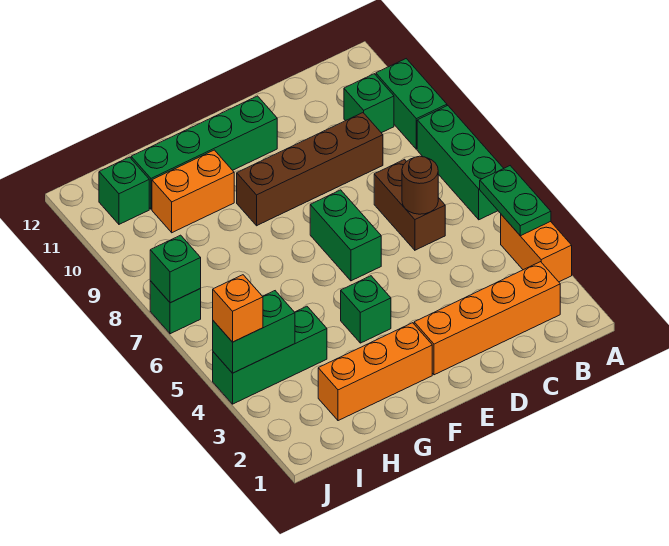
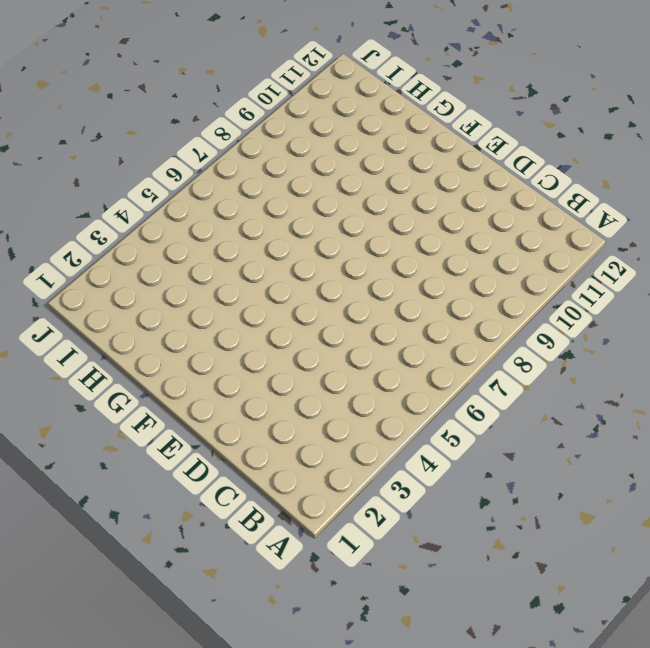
none -> orange brick A3:A4 level 1
none -> green brick A6:A8 level 1
none -> green brick A9:A10 level 1

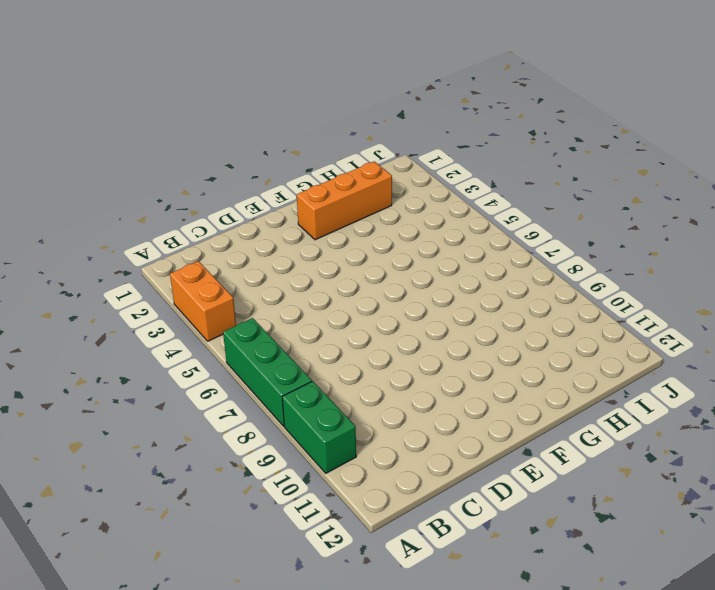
none -> orange brick B2:E2 level 1
none -> green brick B10 level 1
none -> brown brick C6:C7 level 1

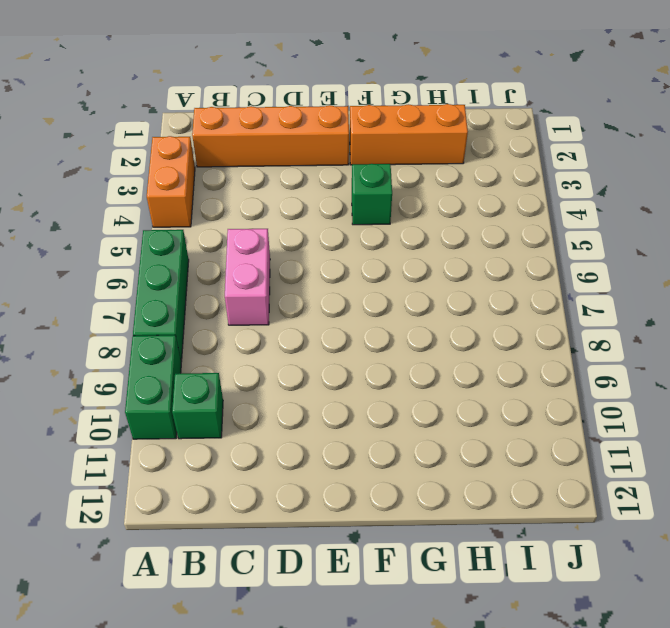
pink brick C6:C7 level 1 -> brown brick C6:C7 level 1
none -> brown brick C9:F9 level 1
none -> green brick E6:E7 level 1
none -> green brick E11:H11 level 1

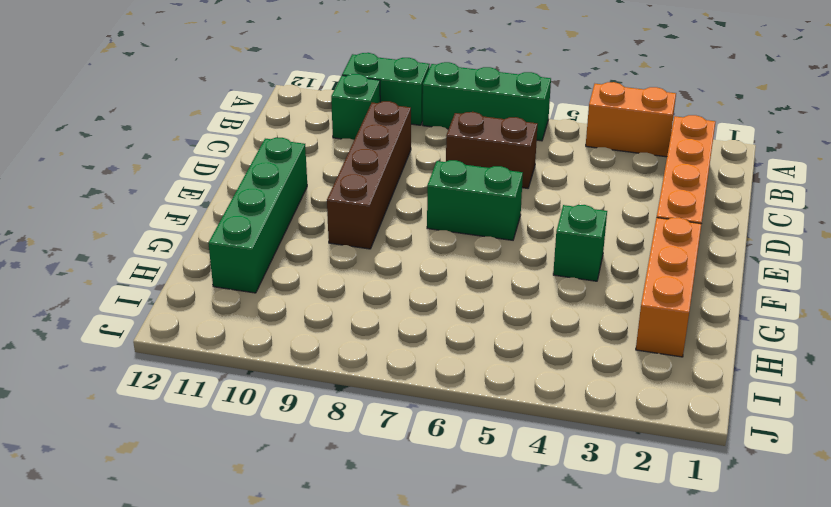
none -> orange brick G10:H10 level 1
none -> green brick H4:J4 level 1
none -> green brick I11 level 1

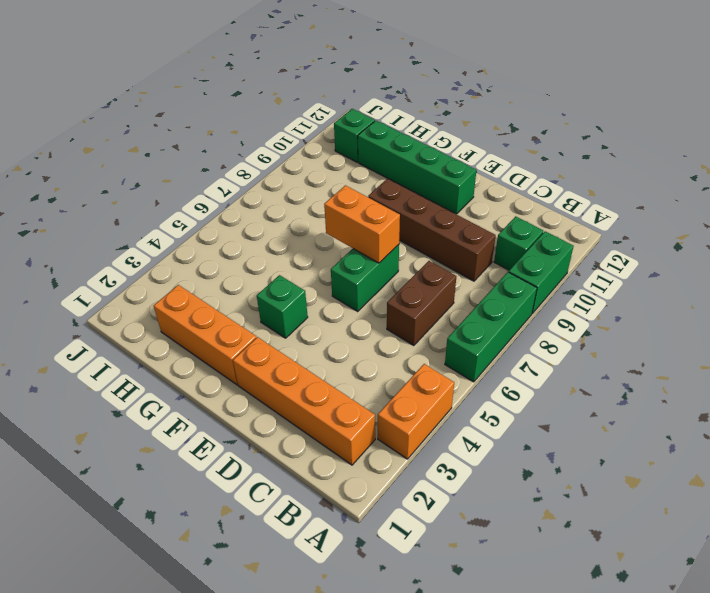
orange brick E7:F7 level 2 -> orange brick G10:H10 level 1
none -> green brick H4:J4 level 1
none -> green brick J7 level 1
none -> green plate A4:A5 level 2

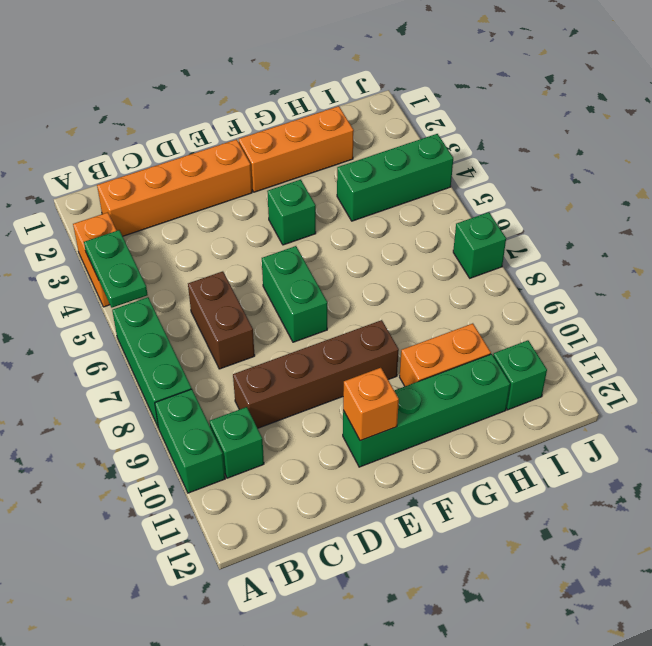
orange brick E11 level 2 -> orange brick J4 level 3
none -> brown round brick C6 level 2
none -> green brick I4:J4 level 2
none -> green brick J7 level 2

